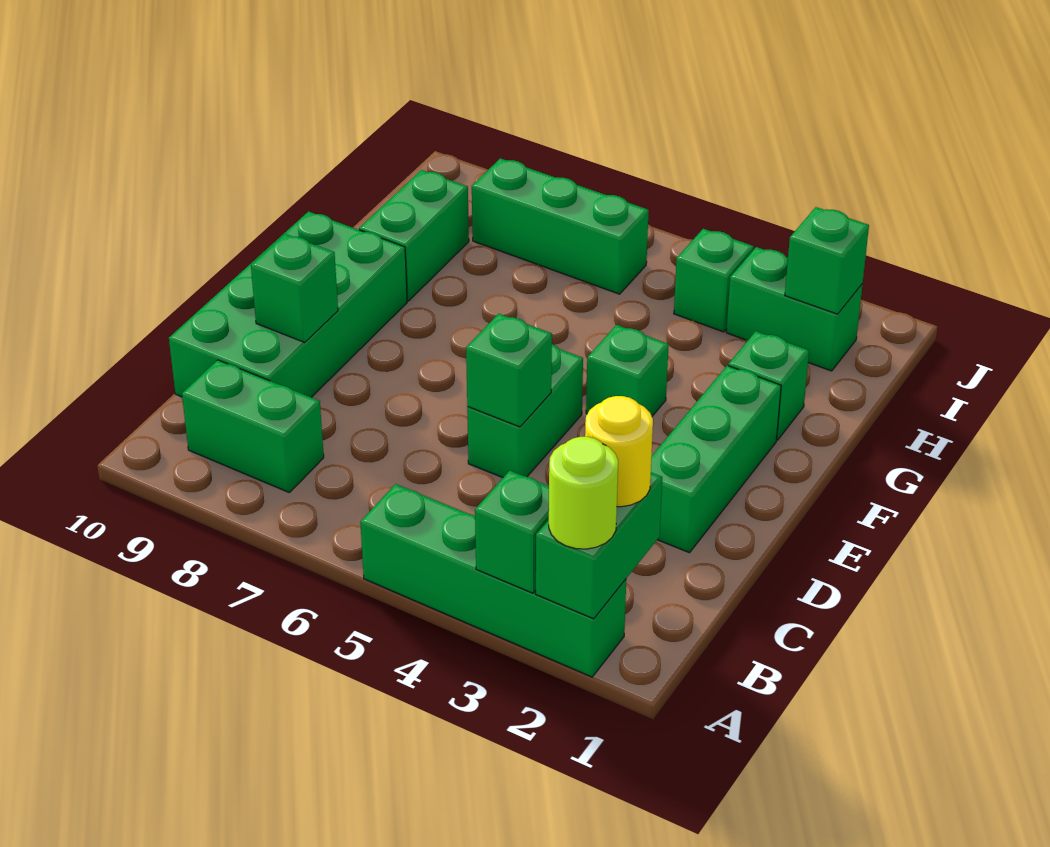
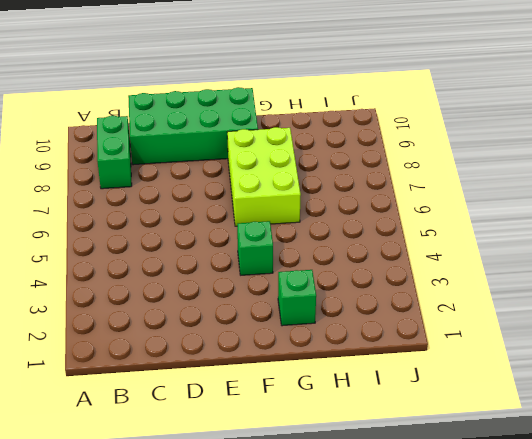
lime brick F6:G8 level 1 -> none
none -> green brick A2:A5 level 1
none -> green brick D2:F2 level 1
none -> green brick D5:E5 level 1

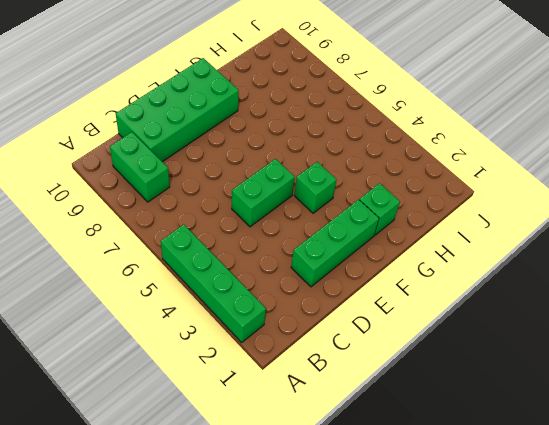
none -> green brick G9:H9 level 1
none -> green brick I2:I3 level 1
none -> green brick I4 level 1

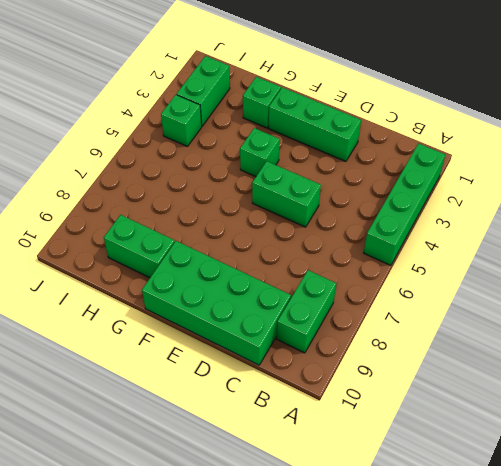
none -> green brick I6:I8 level 1
none -> green brick A2:B2 level 2
none -> green brick A3 level 2

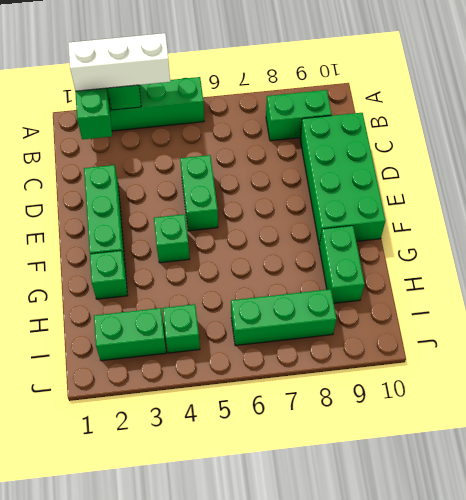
white brick A2:A4 level 3 -> lime round brick A2 level 3
none -> green brick D5 level 2
none -> green brick D9 level 2
none -> green brick I2 level 2

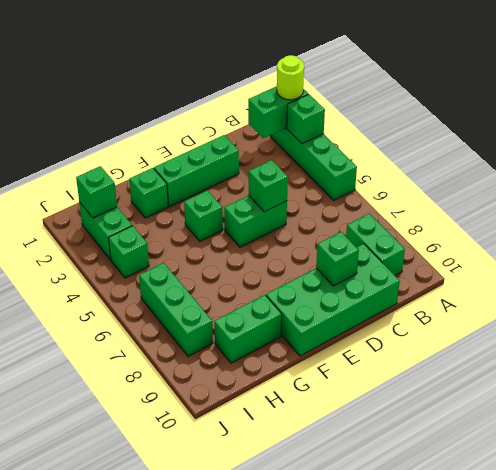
none -> yellow round brick B2 level 3

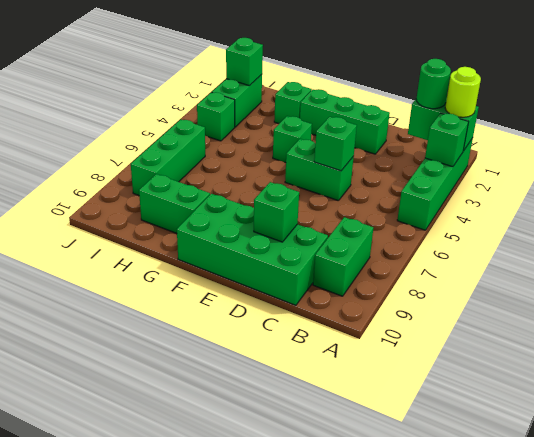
green round brick B2 level 3 -> yellow round brick B2 level 3

